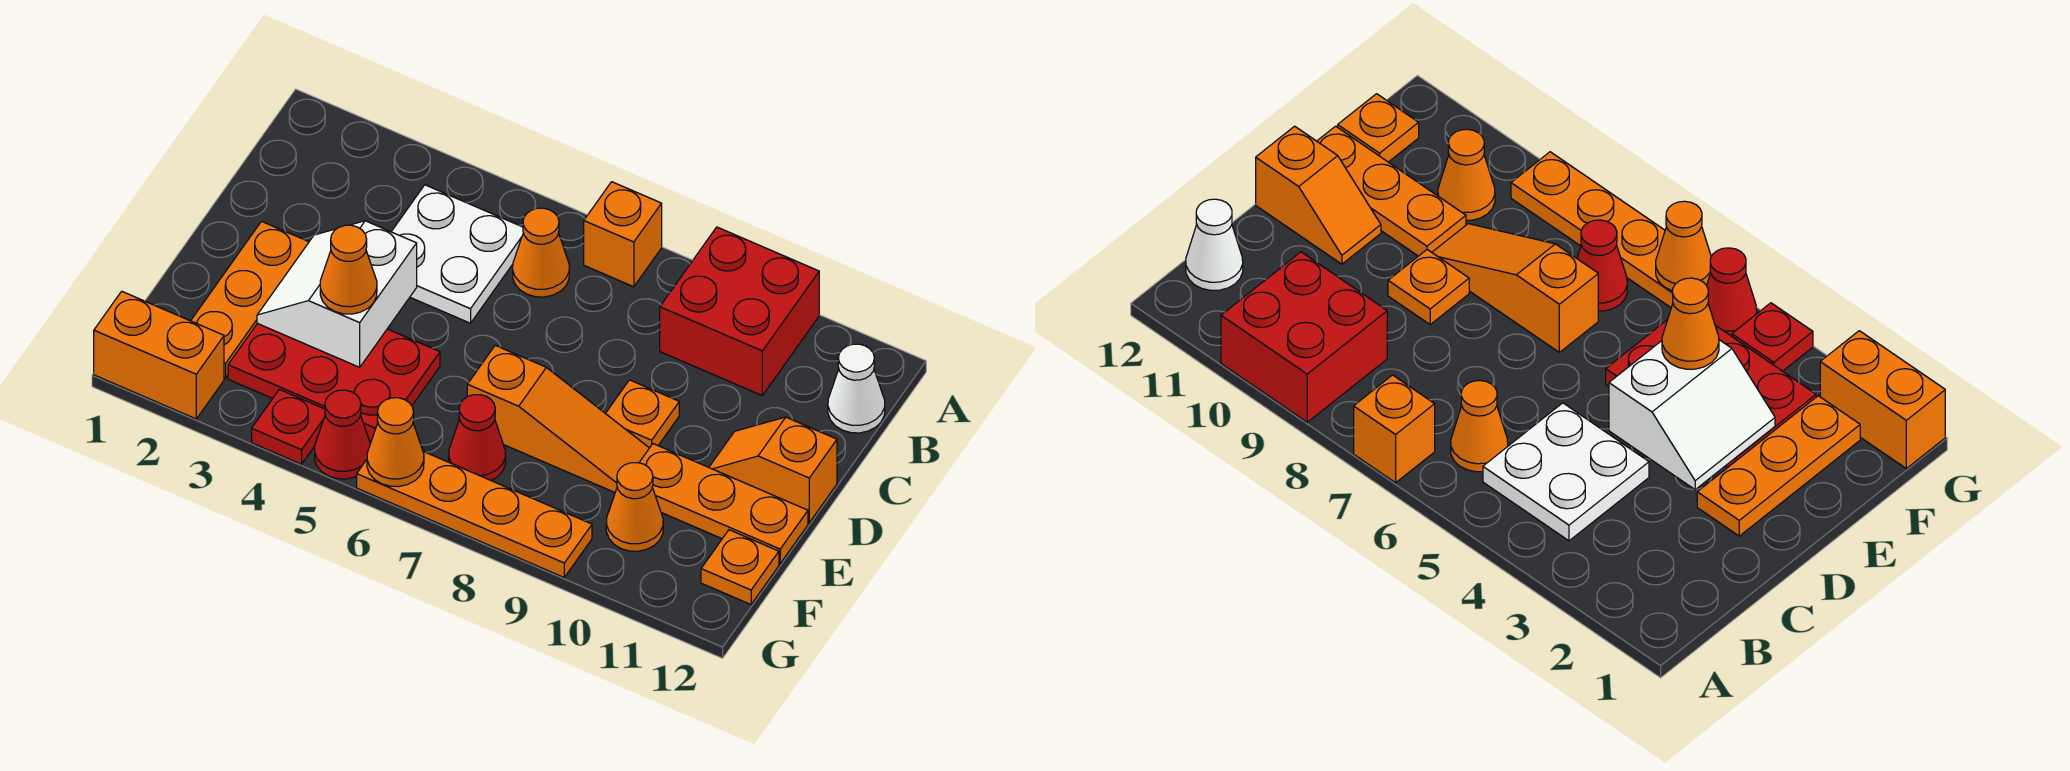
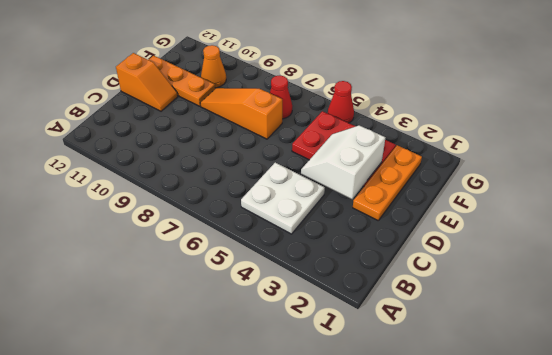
white slope D3:E4 level 2 top 3 -> white slope D3:E4 level 2 top 4
none -> orange brick A7 level 1
none -> red brick A9:B10 level 1
none -> orange cone B6 level 1

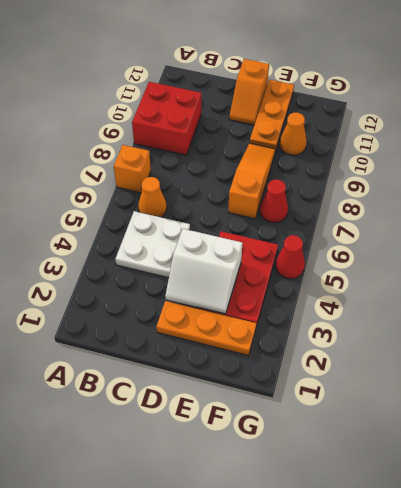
none -> white cone B12 level 1
none -> orange plate D9 level 1
none -> orange plate F12 level 1

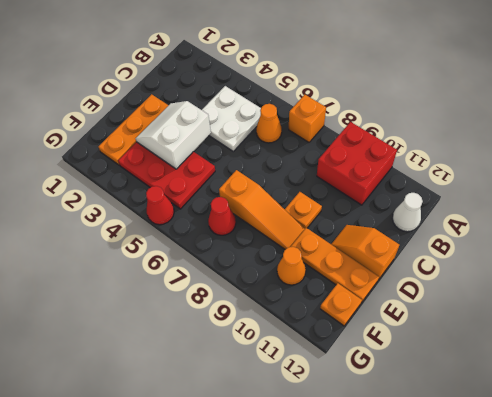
none -> orange brick G1:G2 level 1
none -> red plate G4 level 1
none -> orange plate G6:G9 level 1

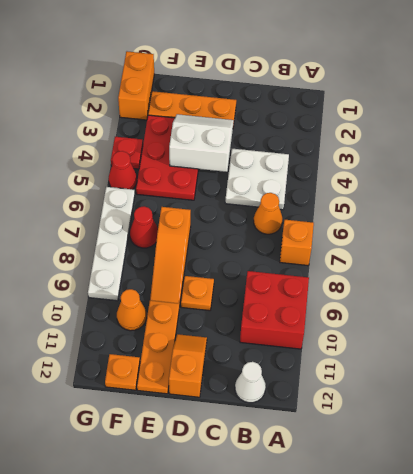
white plate G6:G9 level 1 -> orange plate G6:G9 level 1
none -> orange cone G6 level 2
none -> orange cone E4 level 3

